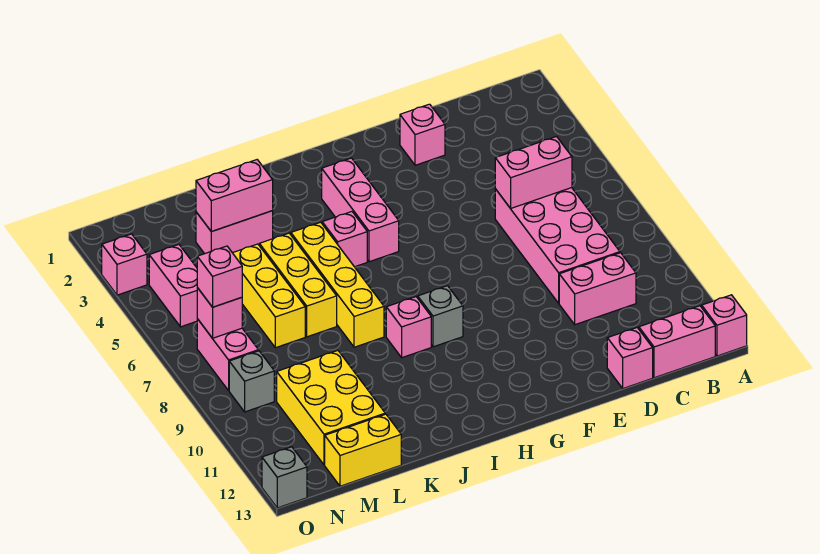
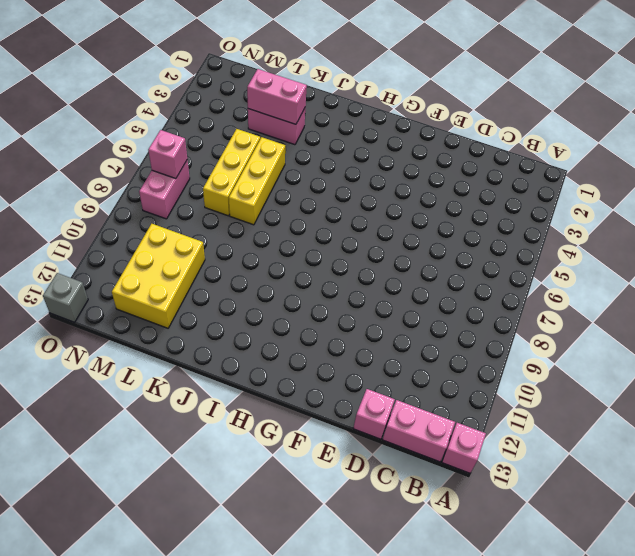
none -> pink brick C6:D9 level 1
none -> pink brick C10:D10 level 1
none -> pink brick E2 level 1

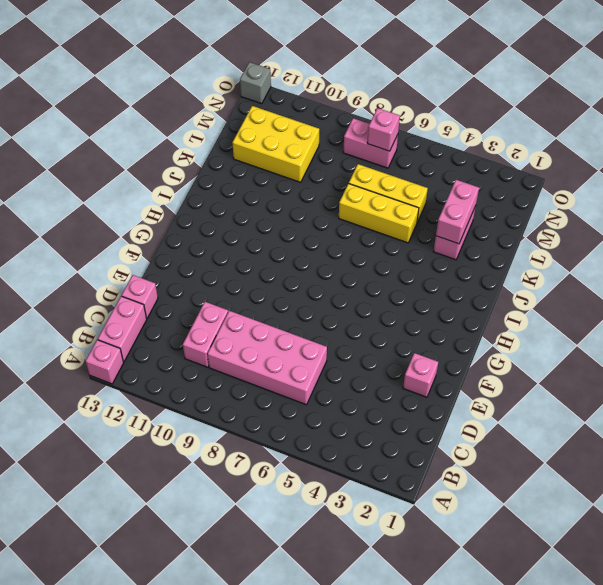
none -> pink brick H3:H5 level 1
none -> grey brick H9 level 1
none -> pink brick I5 level 1

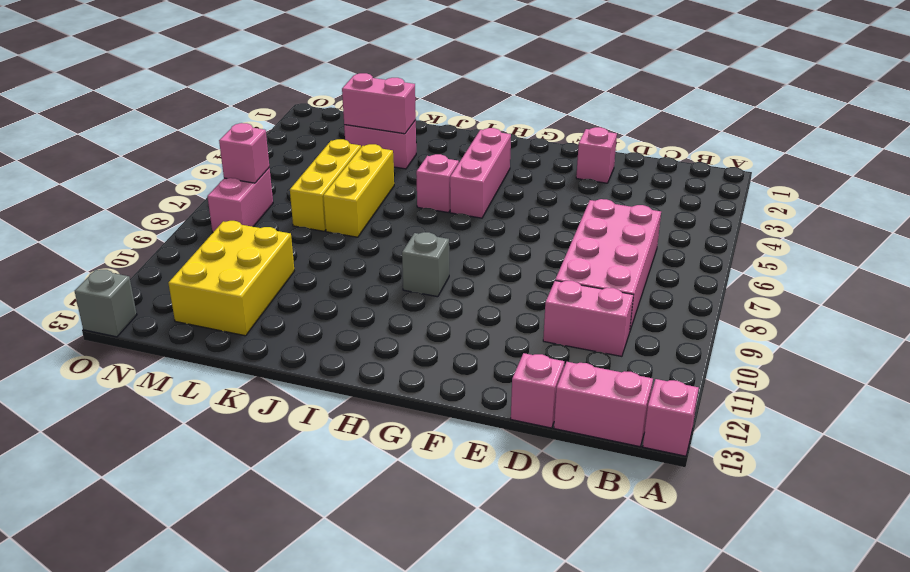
none -> pink brick I9 level 1
none -> yellow brick J5:J8 level 1
none -> yellow brick L13:M13 level 1

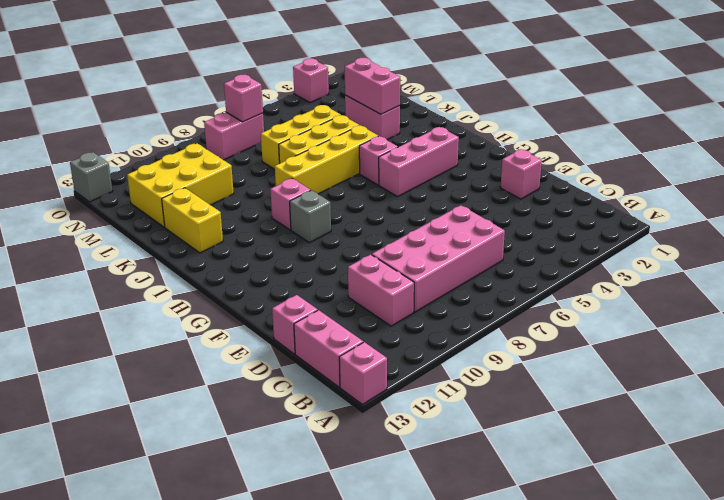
yellow brick J12:K12 level 1 -> yellow brick L13:M13 level 1
none -> pink brick N4:N5 level 1
none -> grey brick N9 level 1
none -> pink brick C6:D6 level 2

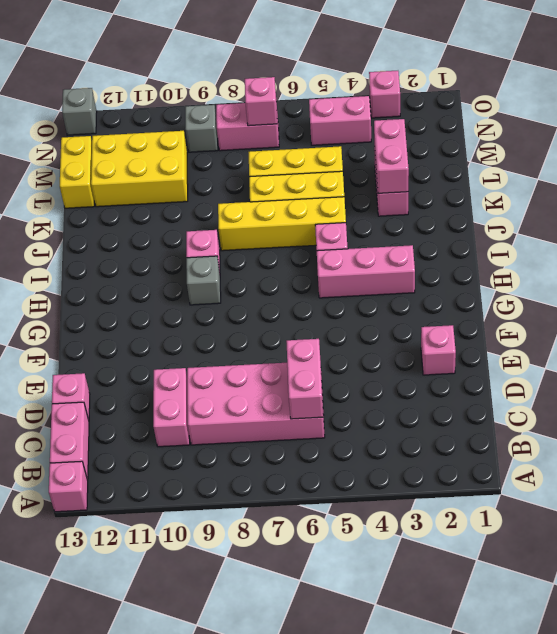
none -> pink brick N7 level 3

